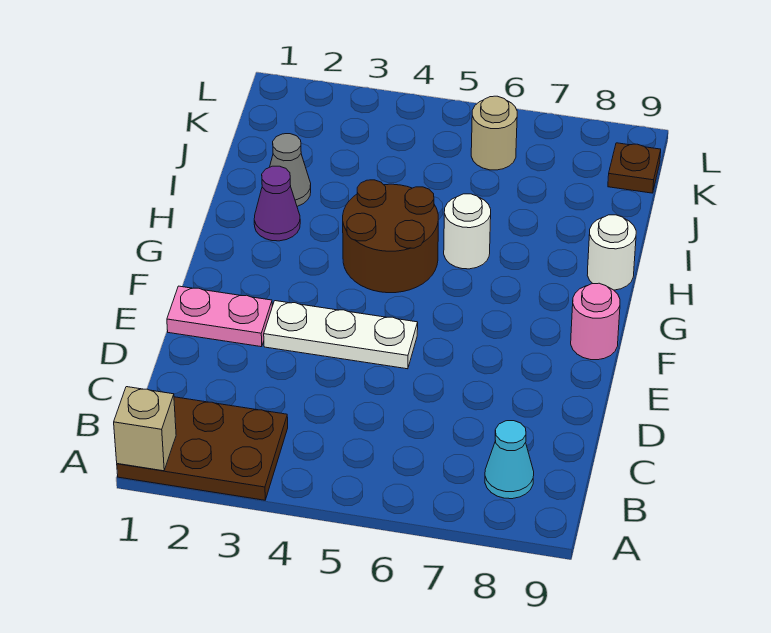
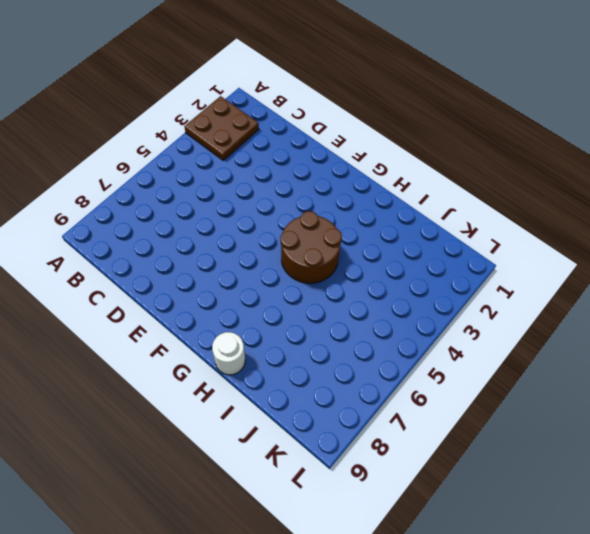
brown plate A2:B3 level 1 -> brown plate A1:B3 level 1
none -> cyan cone B8 level 1
none -> pink plate E1:E2 level 1
none -> white plate E3:E5 level 1

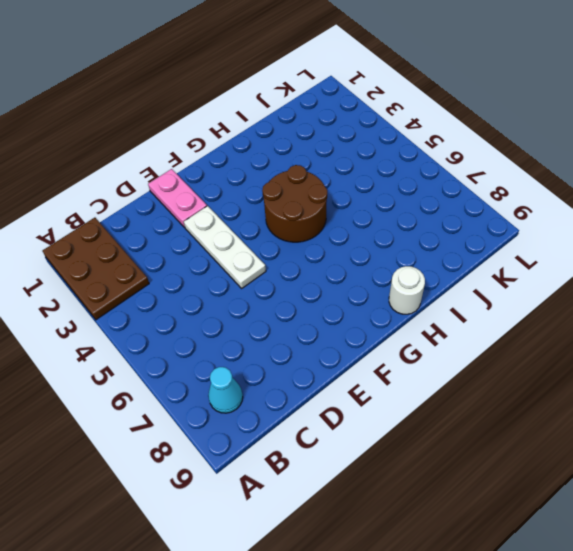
none -> pink round brick F9 level 1
none -> purple cone H2 level 1
none -> white round brick H6 level 1

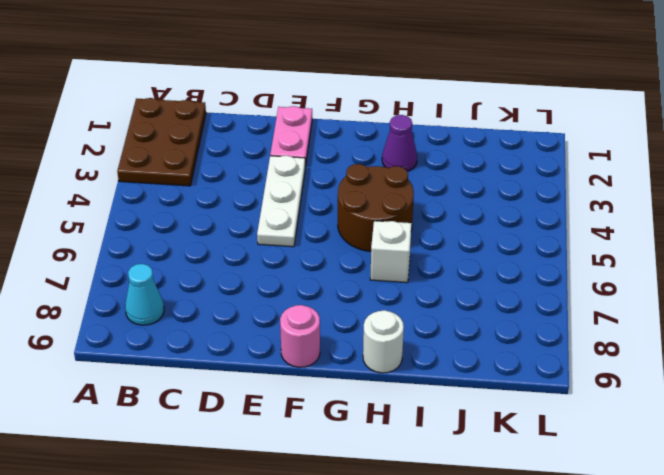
white brick H6 level 1 -> white round brick H6 level 1
none -> grey cone I2 level 1
none -> tan round brick K6 level 1
none -> brown plate K9 level 1

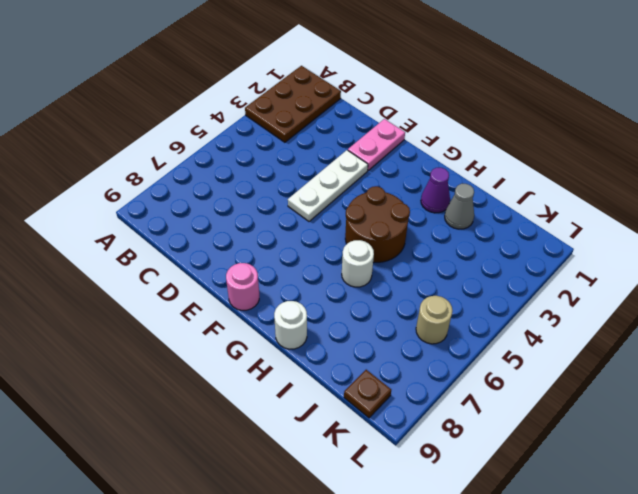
none -> cyan cone B8 level 1
none -> tan brick A1 level 2

